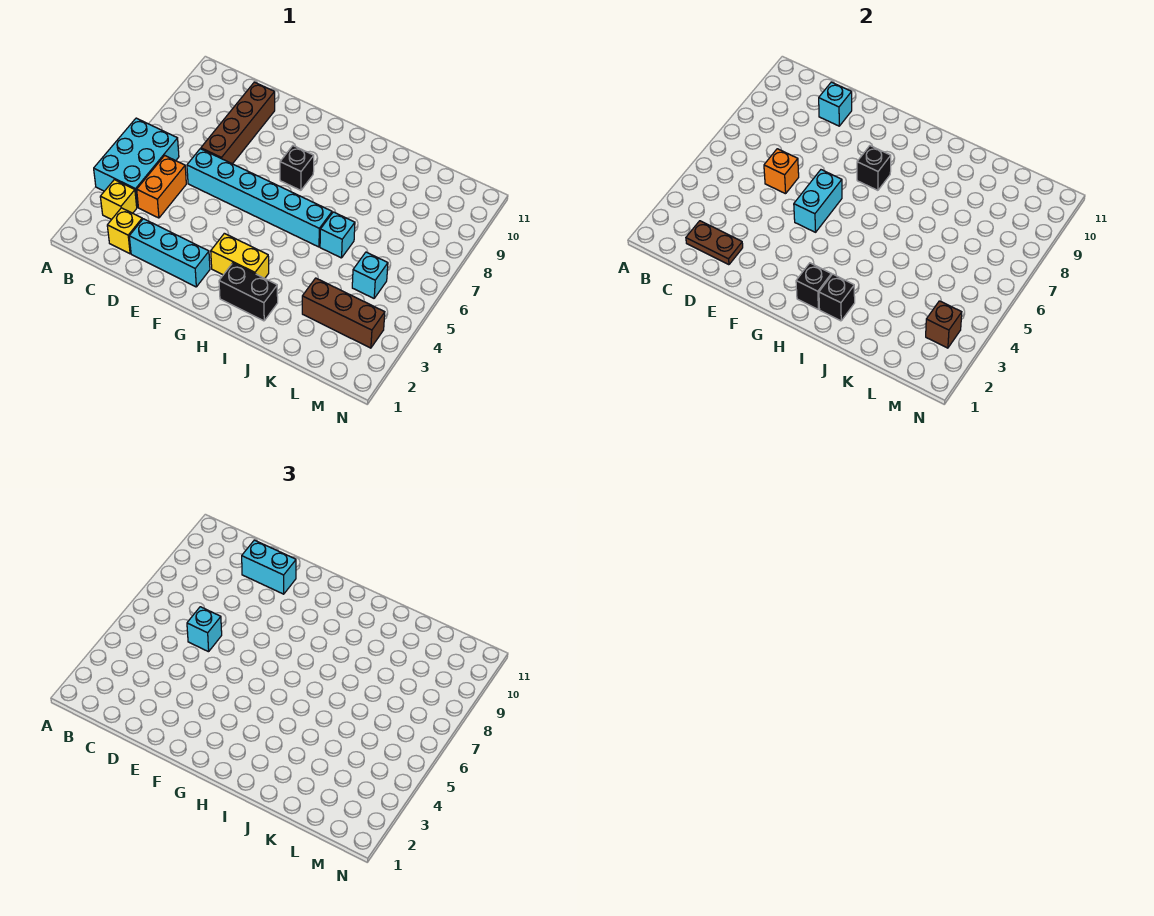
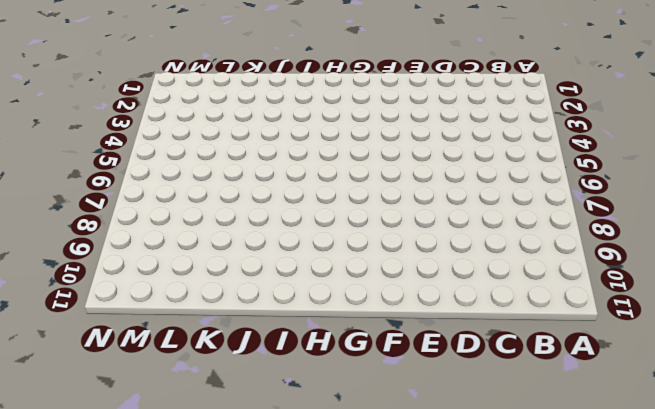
none -> cyan brick A4:B6 level 1
none -> yellow brick B3 level 1
none -> yellow brick C2 level 1

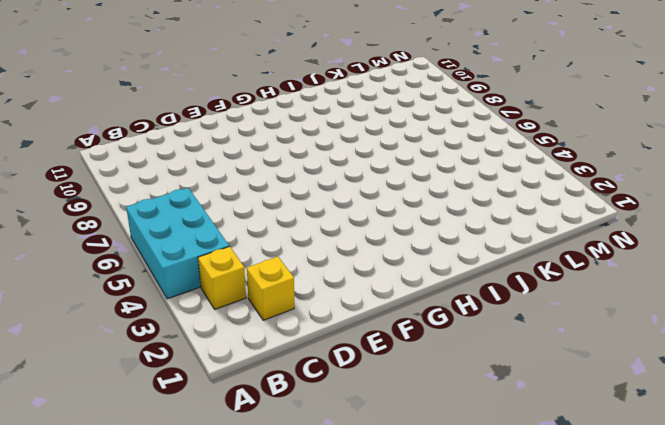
none -> orange brick C4:C5 level 1
none -> cyan brick D2:F2 level 1
none -> cyan brick D6:I6 level 1

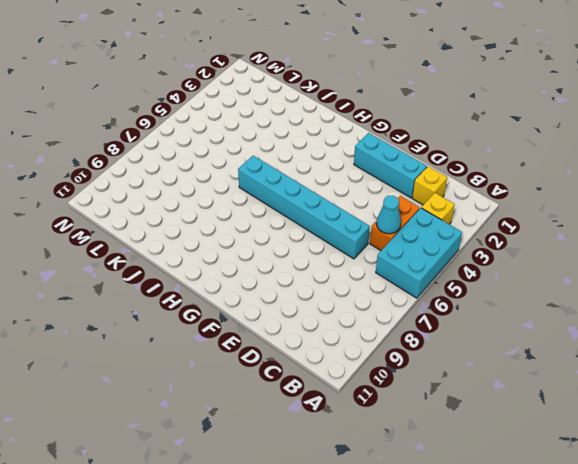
cyan cone C5 level 2 -> none
none -> brown brick D7:D10 level 1
none -> yellow brick G3:H3 level 1
none -> black brick G8 level 1

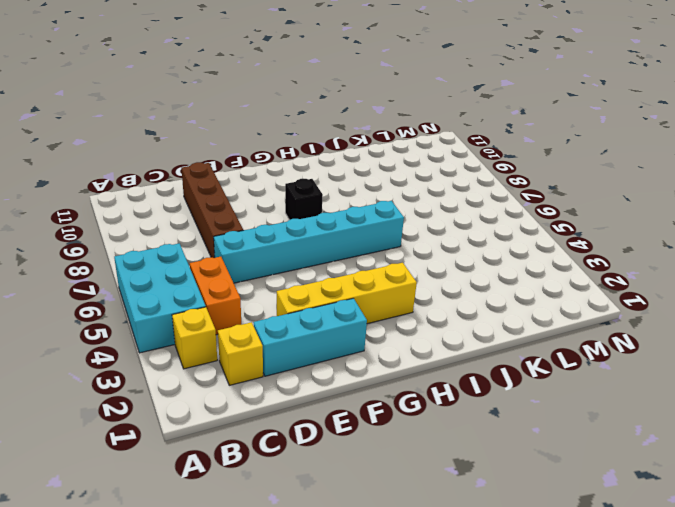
yellow brick E3:H3 level 1 -> yellow brick G3:H3 level 1
none -> black brick H2:I2 level 1
none -> cyan brick J6 level 1
none -> brown brick K3:M3 level 1

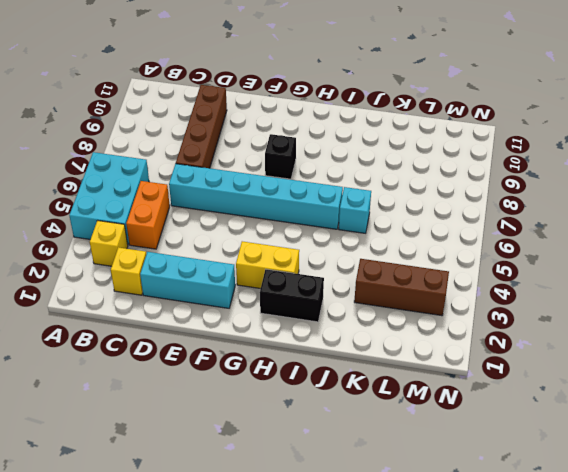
none -> cyan brick L5 level 1
none -> brown plate C2:D2 level 2
none -> orange brick D6 level 2

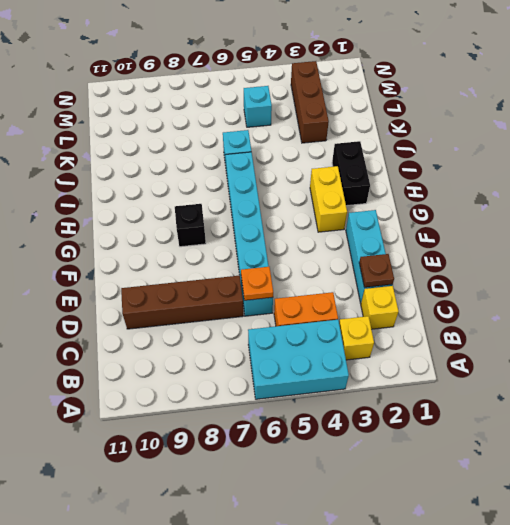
brown plate D2 level 2 -> brown plate C2:D2 level 2
orange plate D6 level 2 -> orange brick D6 level 2
none -> cyan brick D10 level 2
none -> cyan brick F5:F6 level 2
none -> black brick G8 level 2

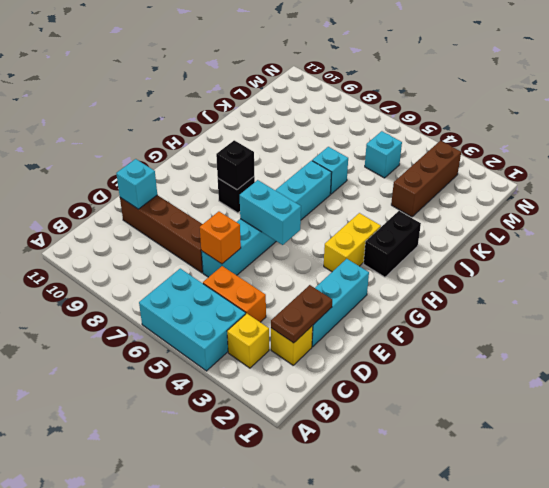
none -> black brick H2 level 2
none -> black brick I2 level 2
none -> brown brick M3 level 2

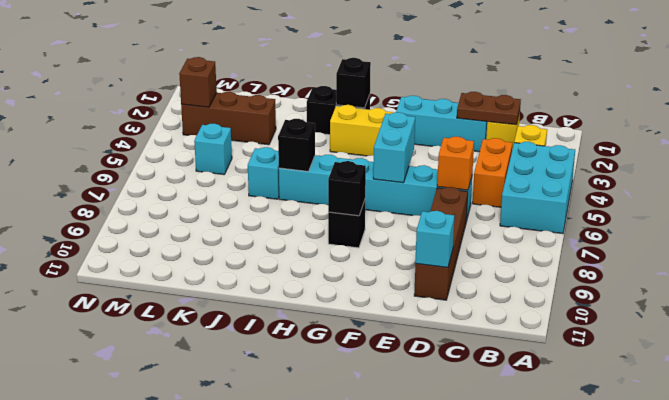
black brick I6 level 2 -> black brick I2 level 2
none -> cyan brick D6 level 3
none -> cyan brick D10:E10 level 3

